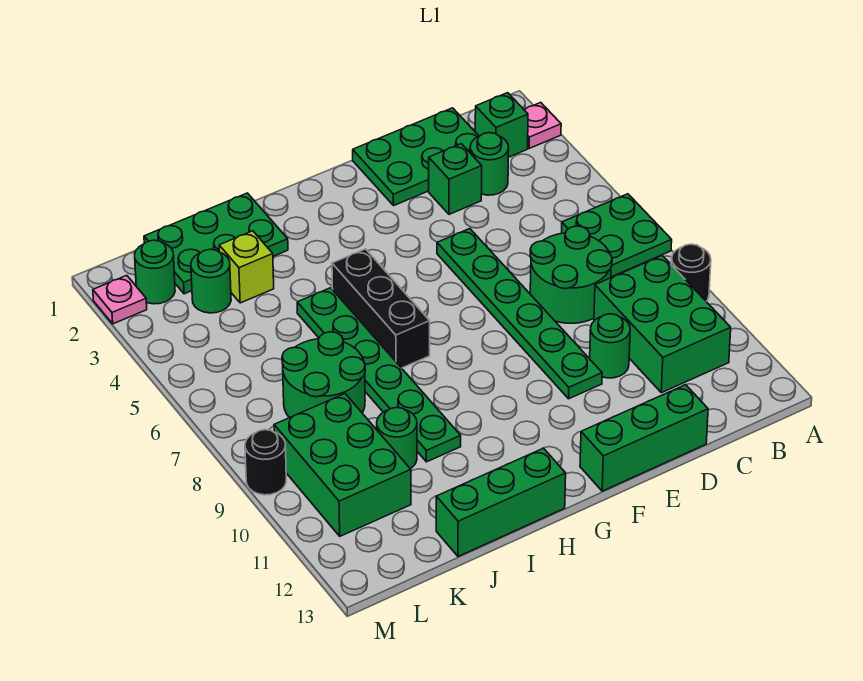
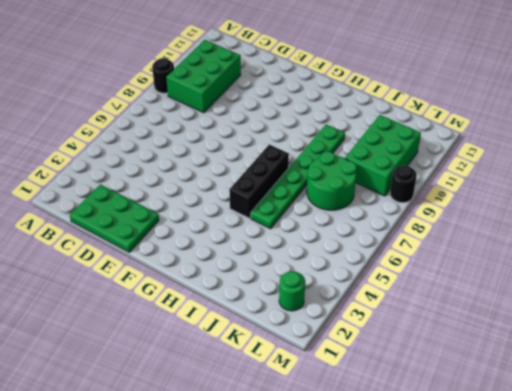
none -> pink plate A2 level 1
none -> green plate A6:B7 level 1
none -> green brick B2 level 1

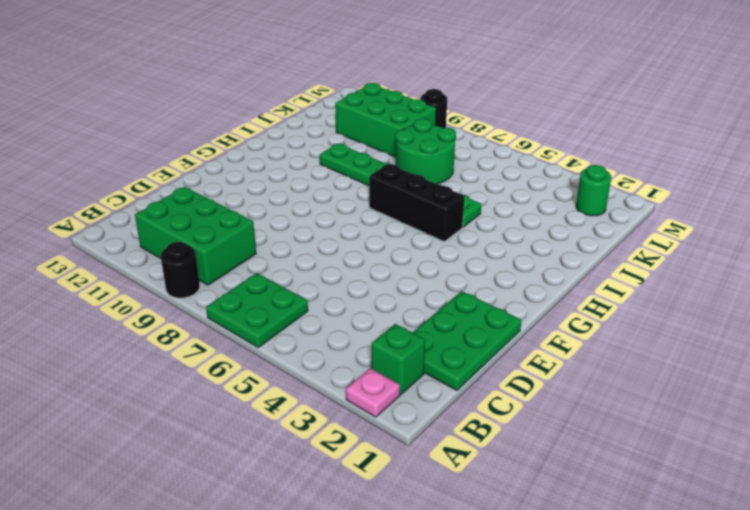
none -> green round brick C3 level 1
none -> green round brick C7:D8 level 1
none -> green brick D3 level 1

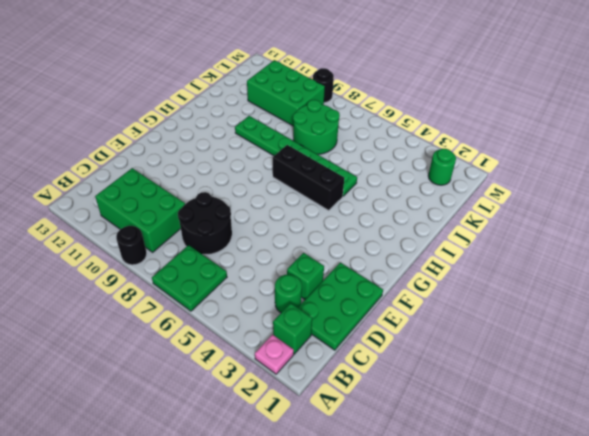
black round brick C7:D8 level 1 -> green round brick C7:D8 level 1
none -> green round brick D10 level 1
none -> green brick D13:F13 level 1
none -> green plate E5:E10 level 1

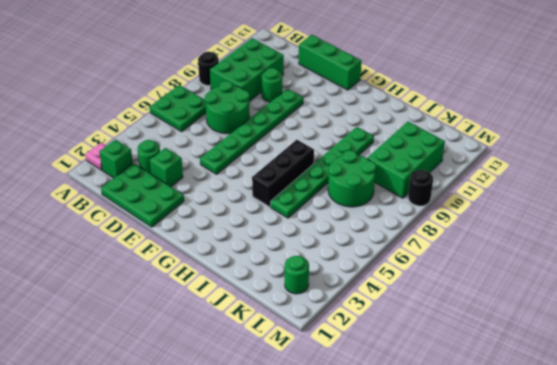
none -> green brick H13:J13 level 1
none -> green plate I1:K2 level 1
none -> lime brick J3 level 1

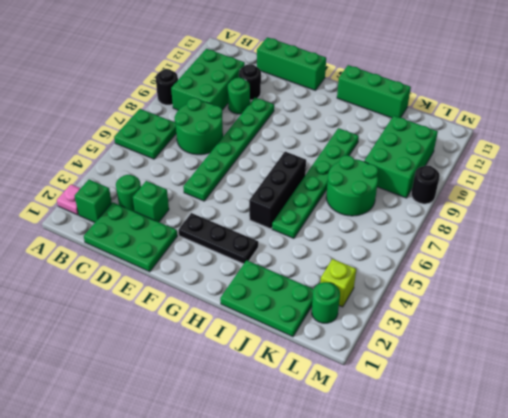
black round brick D11 level 1 -> none
black plate F3:H3 level 1 -> none
lime brick L3 level 1 -> lime brick J3 level 1
none -> green round brick J10 level 1
none -> green round brick K3 level 1
none -> pink plate M2 level 1

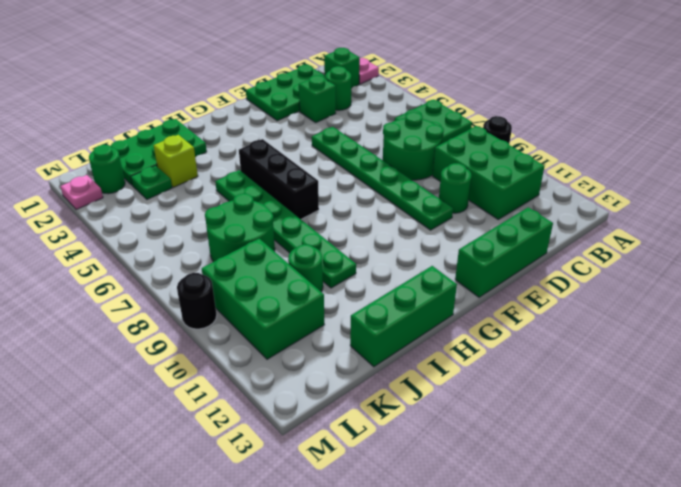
green plate K3 level 1 -> green round brick K3 level 1

